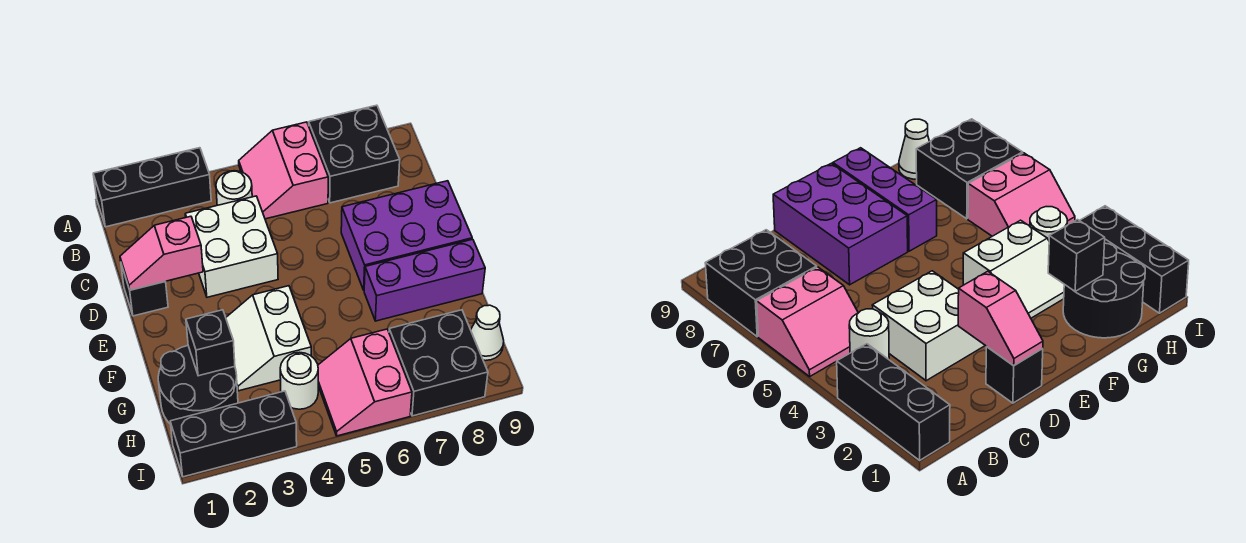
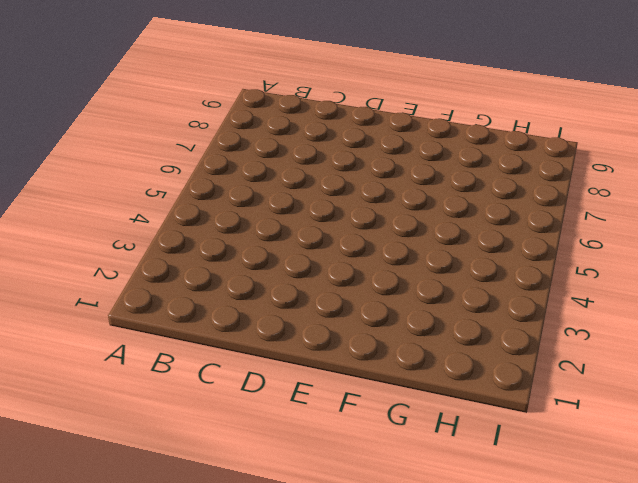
none -> black brick A1:A3 level 1
none -> pink slope A5:B6 level 1 top 6
none -> black brick A7:B8 level 1

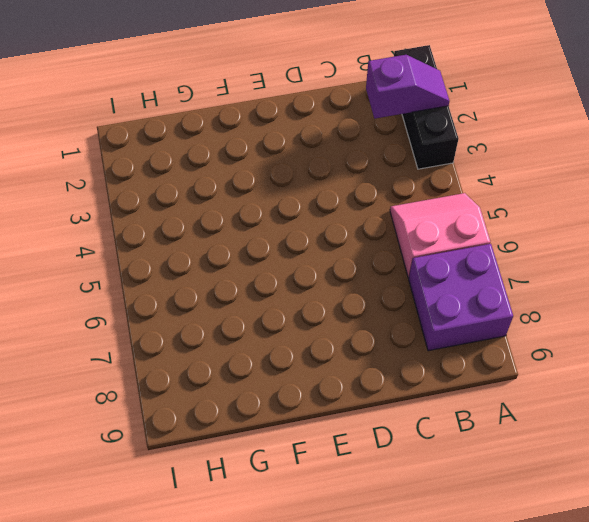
purple slope A2:B2 level 2 top B -> none
purple brick A7:B8 level 1 -> black brick A7:B8 level 1
none -> white round brick B4 level 1
none -> white brick C3:D4 level 1
none -> black brick D1 level 1

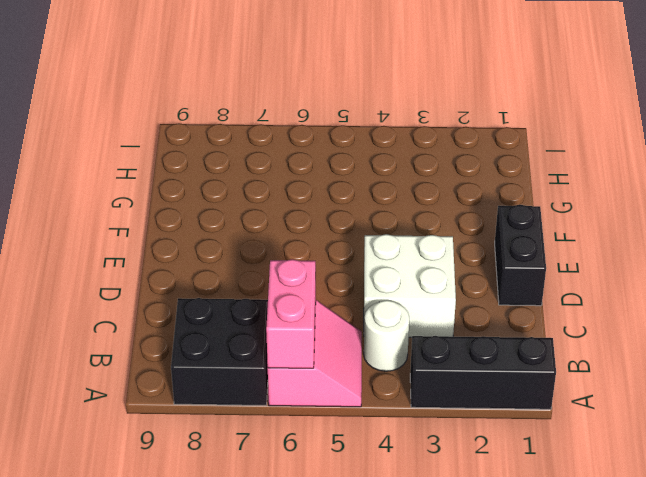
pink brick A6:B6 level 2 -> none
black brick D1:E1 level 1 -> black brick D1 level 1
none -> purple brick D7:E9 level 1
none -> white slope F3:G4 level 1 top 4
none -> purple brick F7:F9 level 1

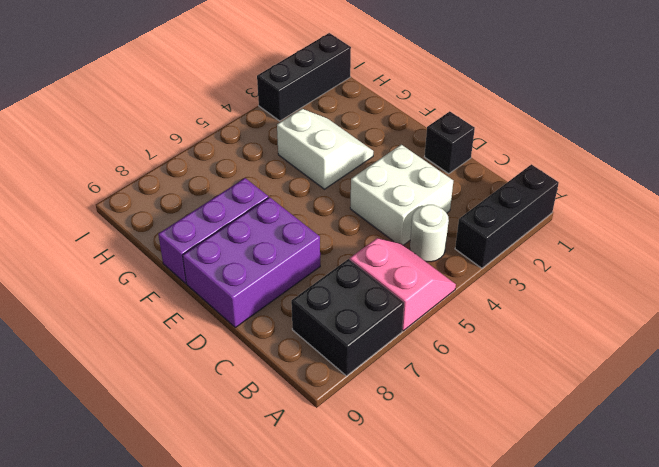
none -> black round brick G1:H2 level 1
none -> white round brick H4 level 1
none -> pink slope H5:I6 level 1 top 6

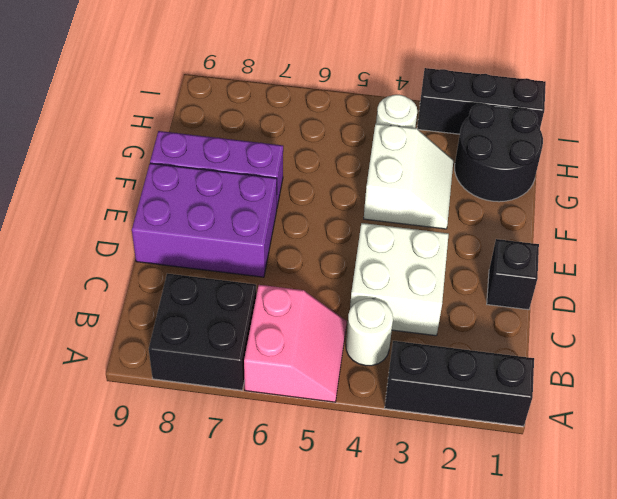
none -> pink slope H5:I6 level 1 top 6
none -> black brick H7:I8 level 1
none -> white cone H9 level 1

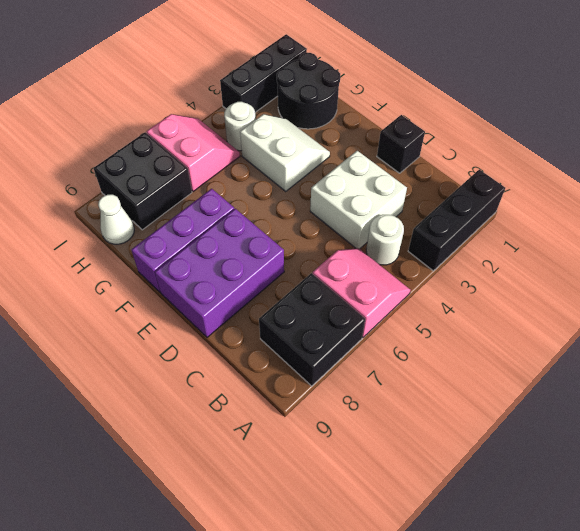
none -> pink slope D1:D2 level 2 top 2
none -> black brick G2 level 2

